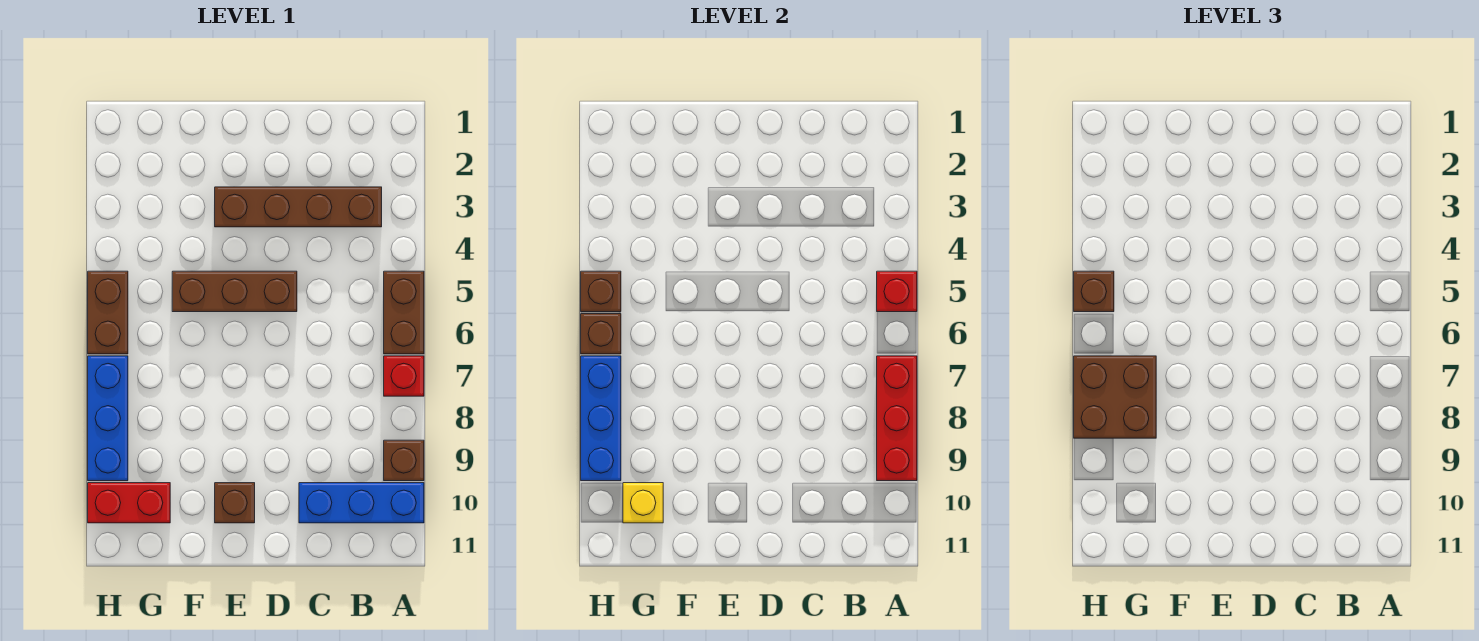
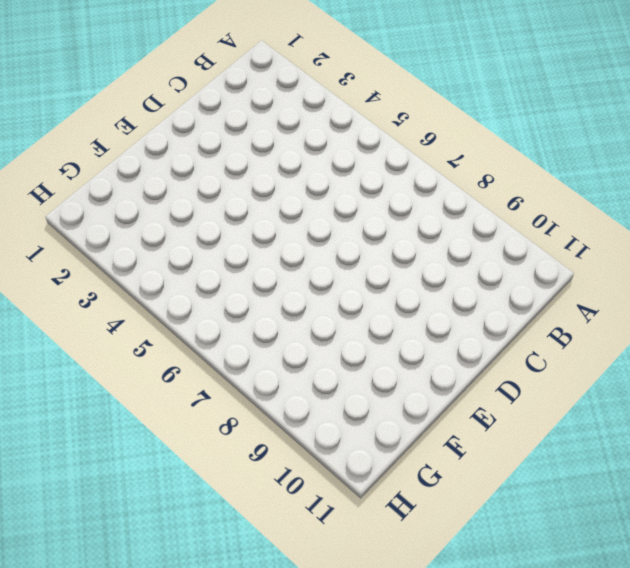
none -> brown brick A5:A6 level 1
none -> red brick A7 level 1
none -> brown brick A9 level 1

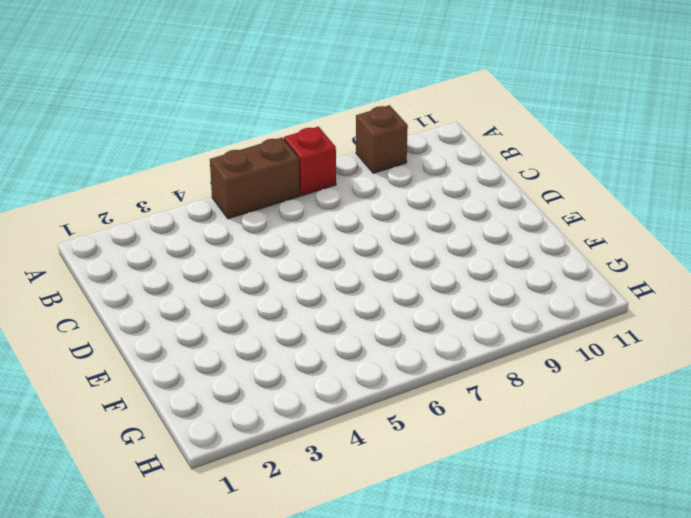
none -> blue brick A10:C10 level 1
none -> brown brick B3:E3 level 1
none -> brown brick D5:F5 level 1

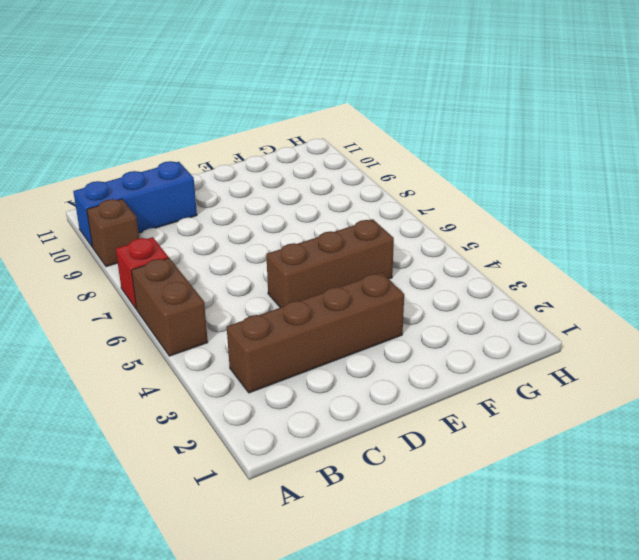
none -> brown brick E10 level 1
none -> red brick G10:H10 level 1
none -> brown brick H5:H6 level 1

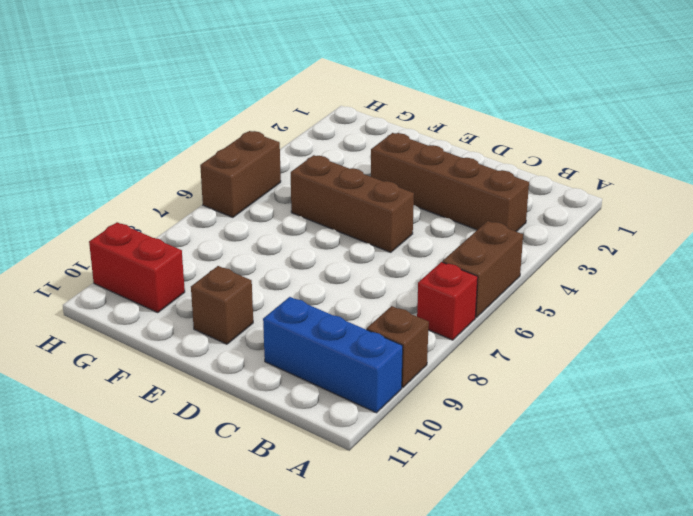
none -> blue brick H7:H9 level 1
none -> red brick A5 level 2
none -> red brick A7:A9 level 2

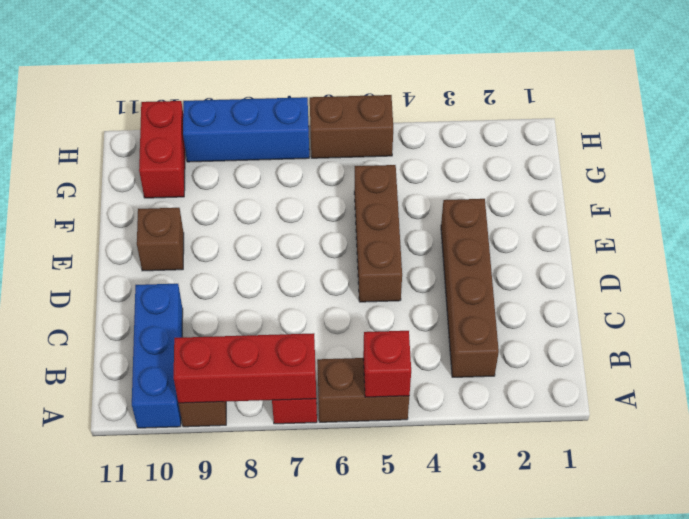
none -> yellow brick G10 level 2
none -> brown brick H5 level 2
none -> brown brick H6 level 2

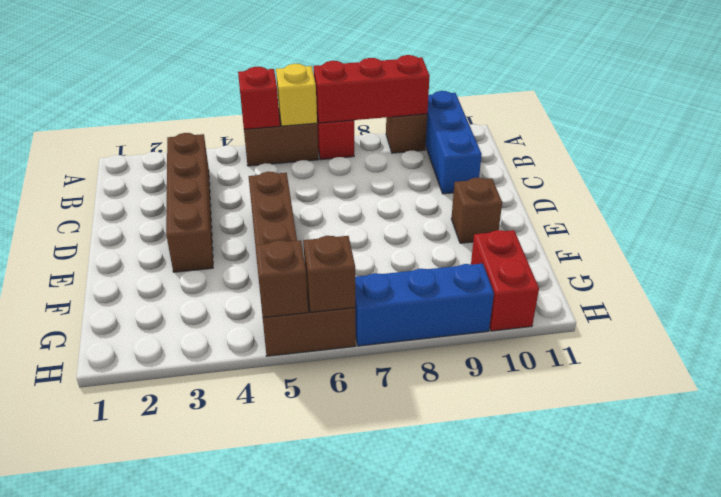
yellow brick A6 level 2 -> yellow brick G10 level 2
none -> blue brick H7:H9 level 2
none -> brown brick G7:H8 level 3
none -> brown brick H5 level 3

